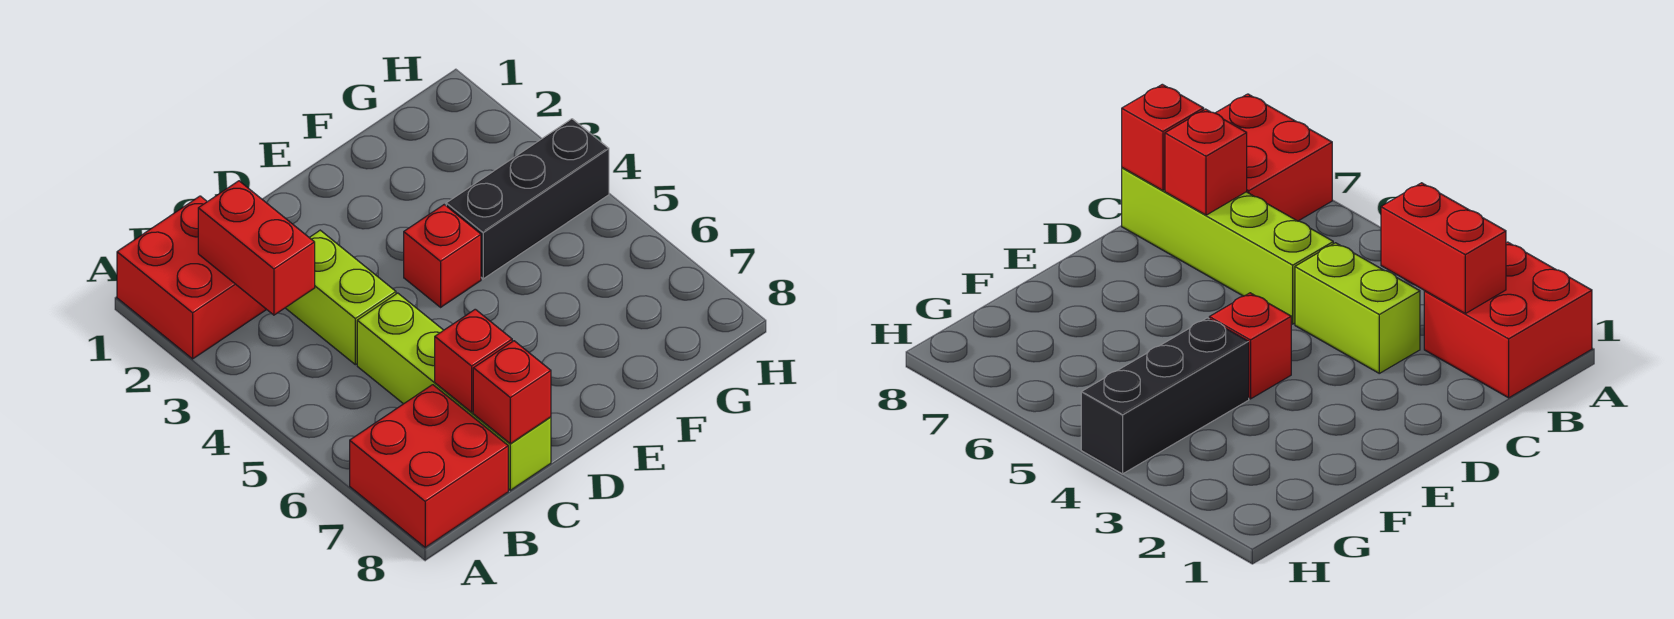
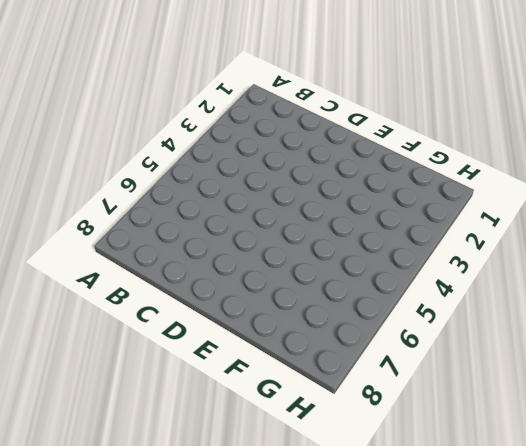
none -> red brick A1:B2 level 1
none -> red brick A7:B8 level 1

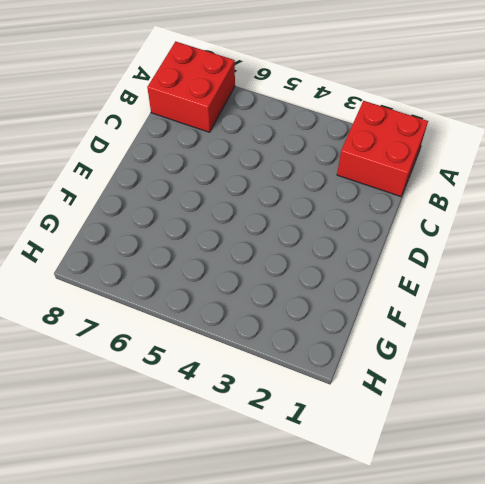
none -> lime brick C3:C4 level 1
none -> lime brick C5:C8 level 1

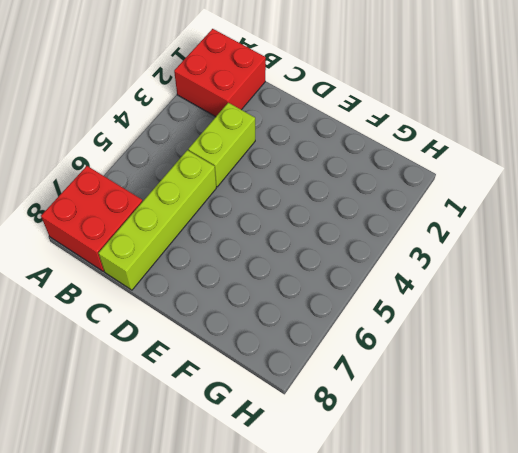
none -> red brick E4 level 1
none -> black brick F4:H4 level 1

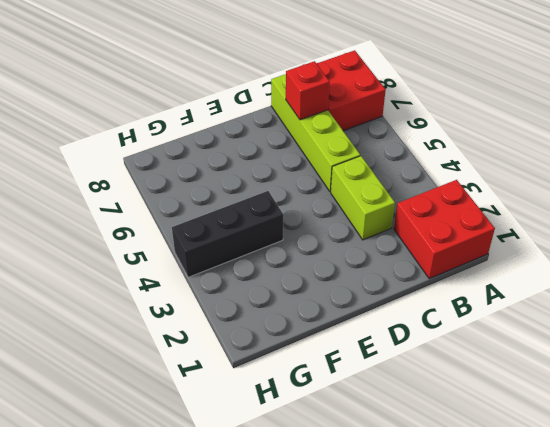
none -> red brick E4 level 1
none -> red brick B2:B3 level 2

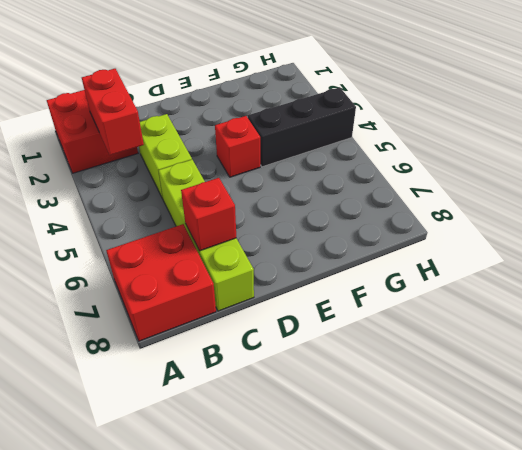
none -> red brick C8 level 2

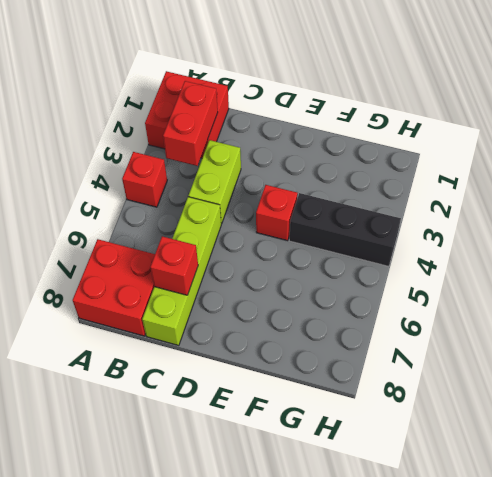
red brick A4 level 1 -> red brick C8 level 2

